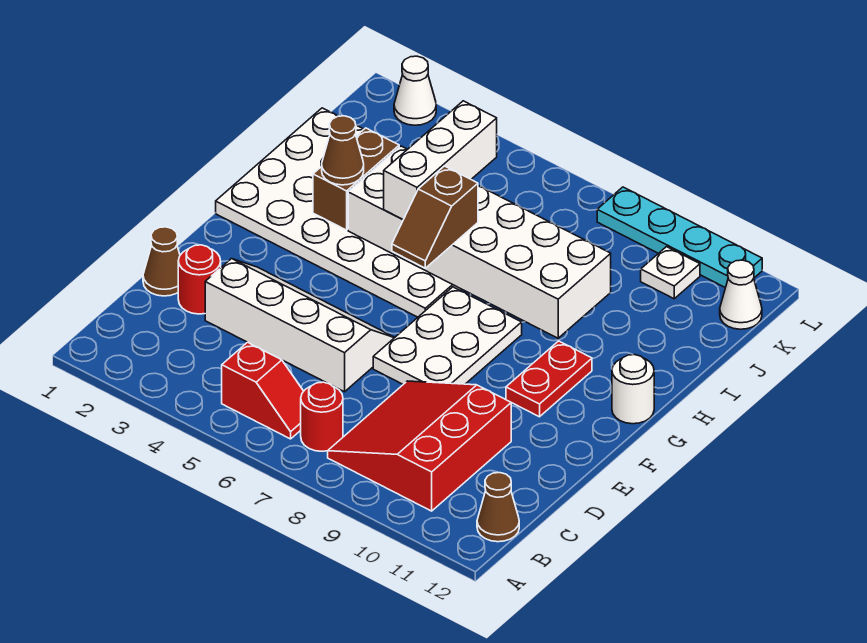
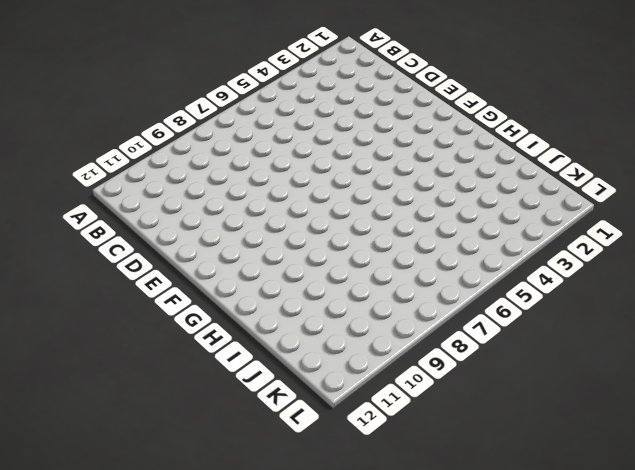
none -> red slope B5:B6 level 1 top 5
none -> red round brick B7 level 1
none -> red slope B8:D10 level 1 top 10

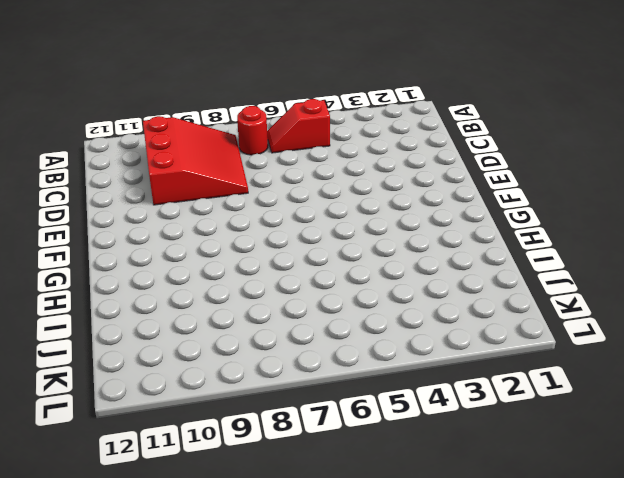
none -> brown cone B12 level 1
none -> brown cone D1 level 1
none -> red round brick D2 level 1

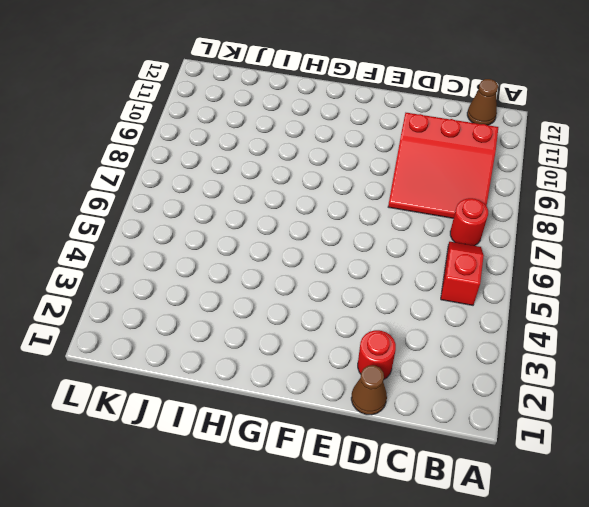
none -> white slope D3:E6 level 1 top D
none -> white plate E7:G8 level 1
none -> red plate F10:G10 level 1

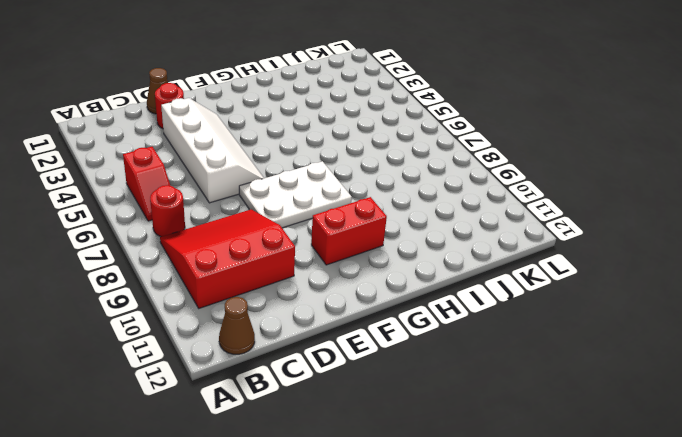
red brick F10:G10 level 1 -> red plate F10:G10 level 1
none -> white plate G1:J6 level 1
none -> white round brick G12 level 1
none -> white plate K10 level 1

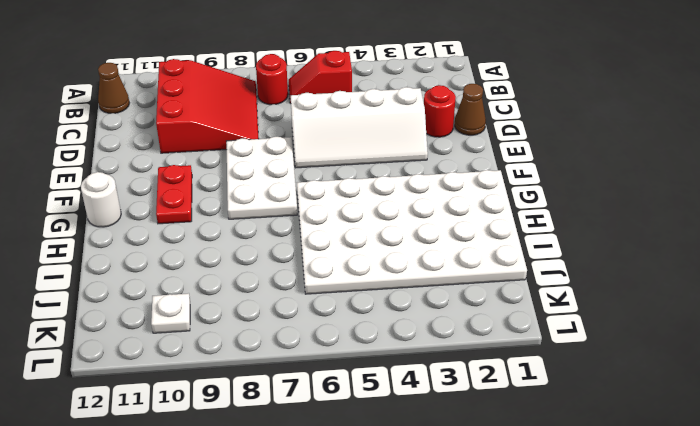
none -> white cone K12 level 1
none -> white cone L2 level 1
none -> cyan plate L8:L11 level 1

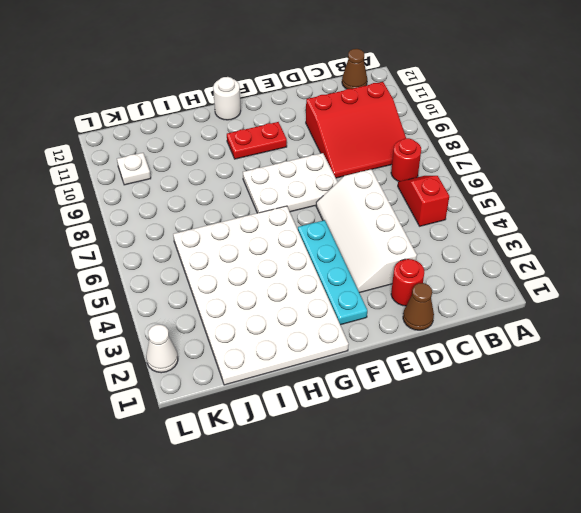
cyan plate F2:F5 level 1 -> cyan plate L8:L11 level 1
none -> white cone K12 level 1
none -> brown brick H3:I3 level 2
none -> white brick H4:I9 level 2

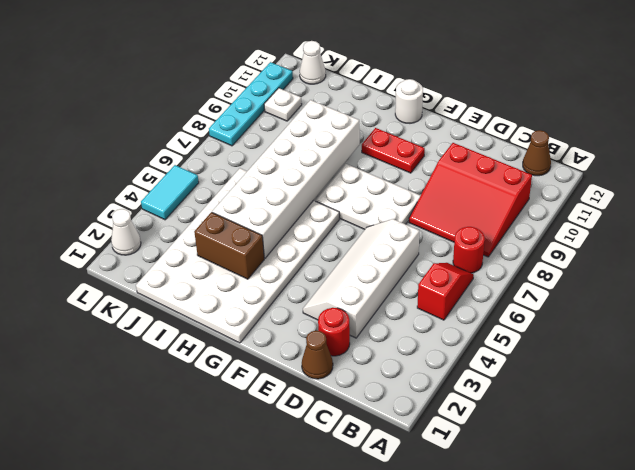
cyan tile L4:L5 level 1 -> none
none -> brown slope G6:H6 level 3 top H
none -> brown cone H3 level 3
none -> white brick H5:J5 level 3

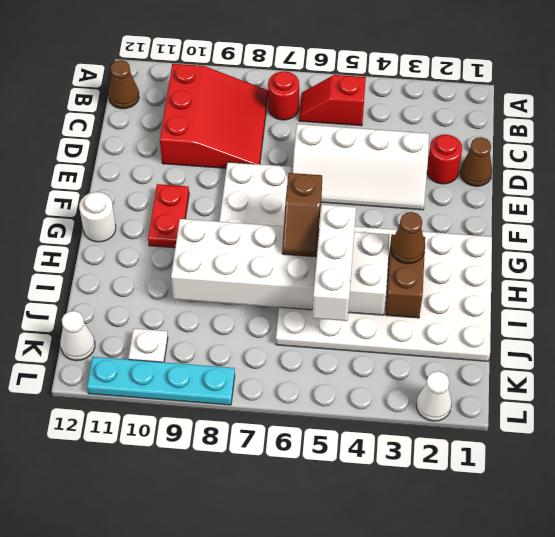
brown slope G6:H6 level 3 top G -> brown slope G6:H6 level 3 top H

